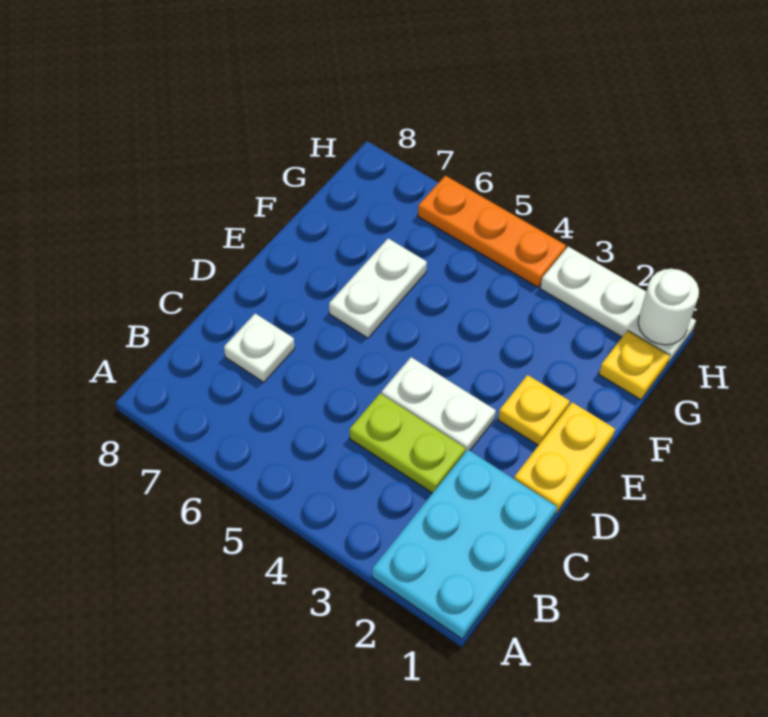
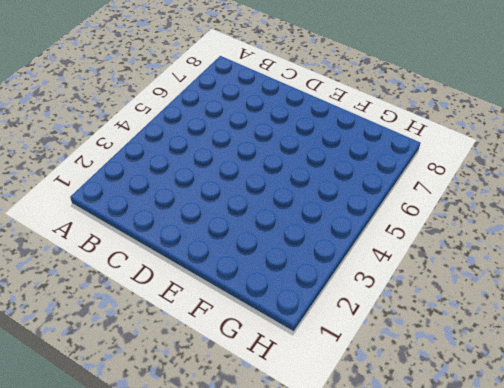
none -> cyan plate A1:C2 level 1
none -> lime plate C3:C4 level 1

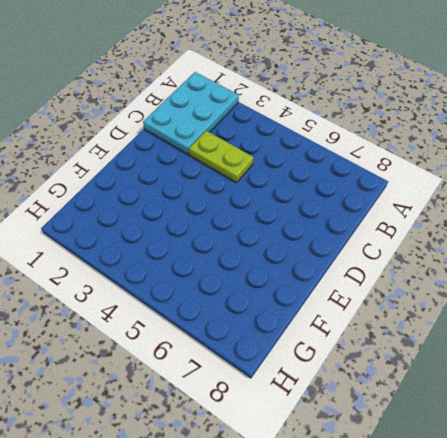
none -> white plate C7 level 1
none -> yellow plate D1:E1 level 1

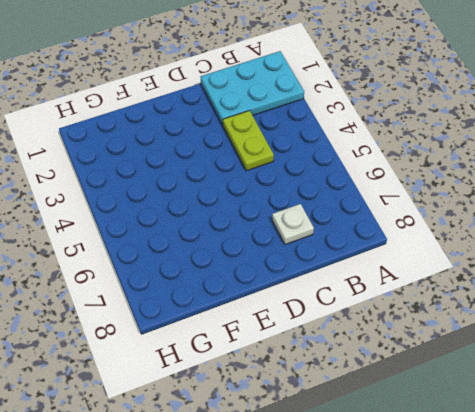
none -> yellow plate D1:E1 level 1
none -> white plate D3:D4 level 1

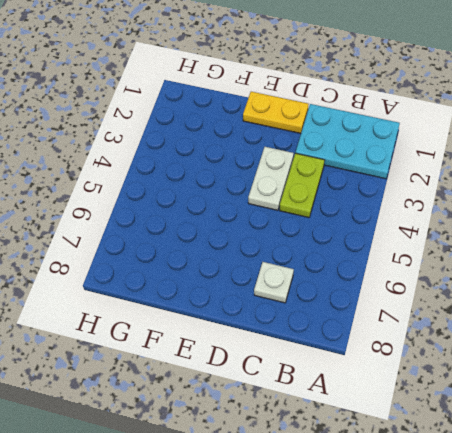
none -> yellow plate E2 level 1
none -> white plate E6:F6 level 1

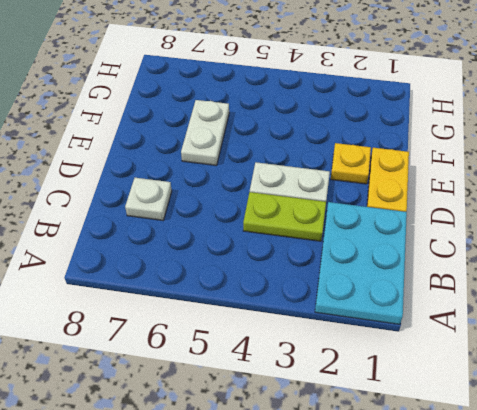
none -> yellow plate G1 level 1
none -> white plate H1:H3 level 1

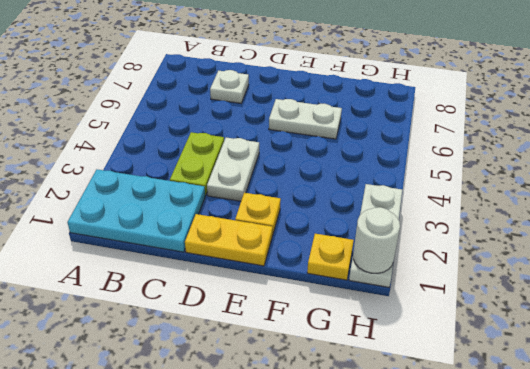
none -> orange plate H4:H6 level 1

